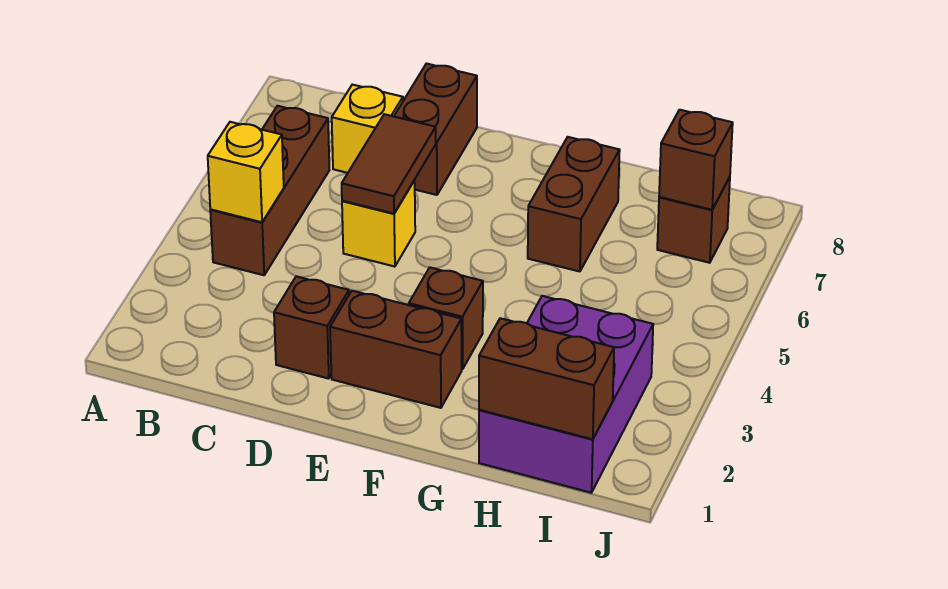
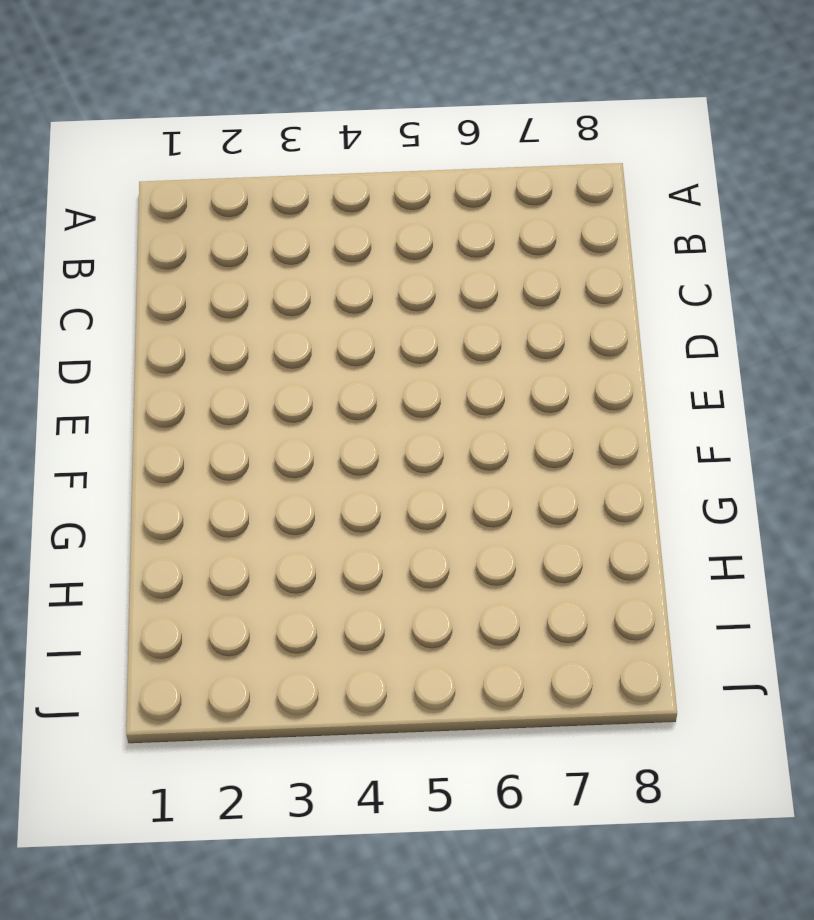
none -> brown brick B4:B6 level 1
none -> yellow brick C7 level 1
none -> brown brick D2 level 1

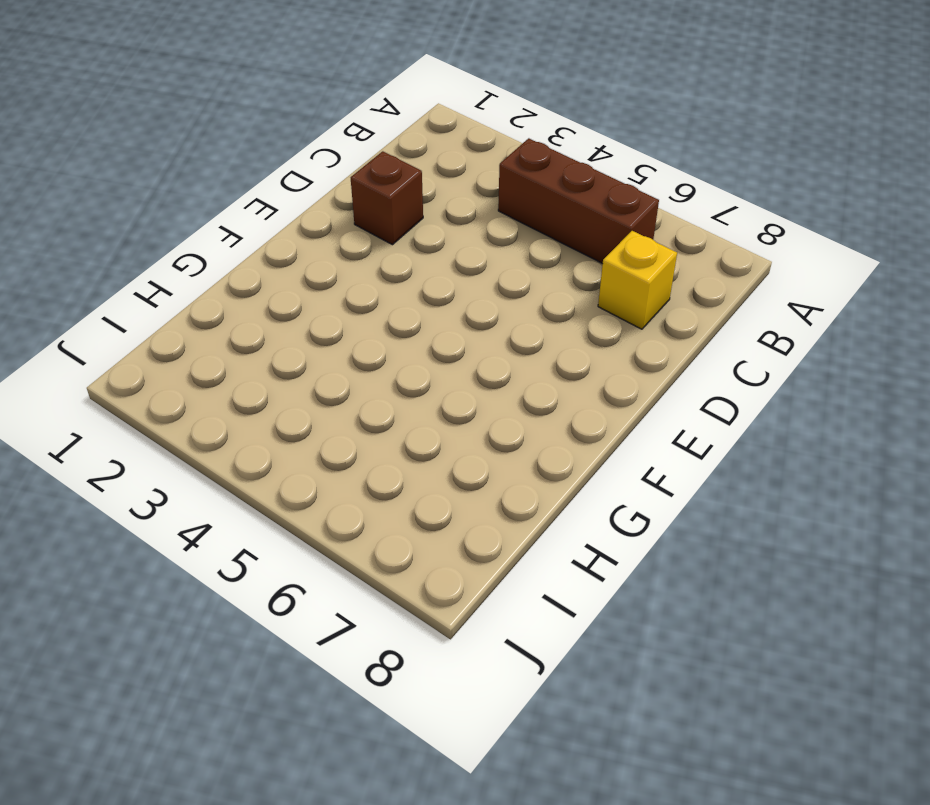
none -> yellow brick D5 level 1
none -> brown brick D7:D8 level 1
none -> brown brick E2:F2 level 1

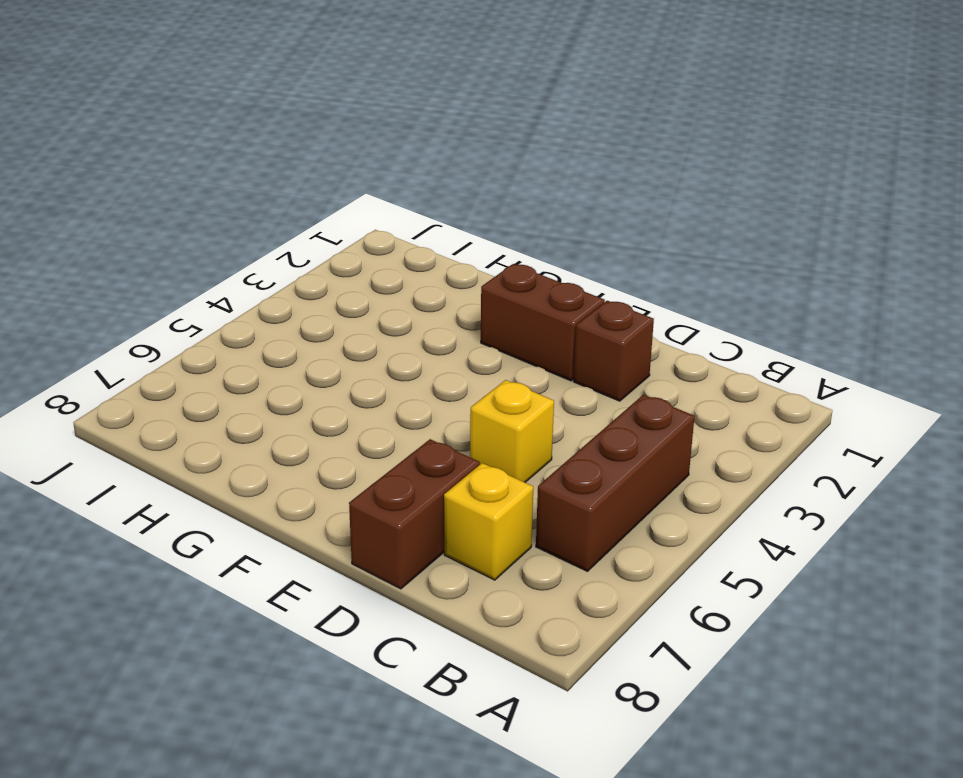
none -> brown brick F3 level 1
none -> brown brick G6:G7 level 1
none -> purple brick H1:I3 level 1

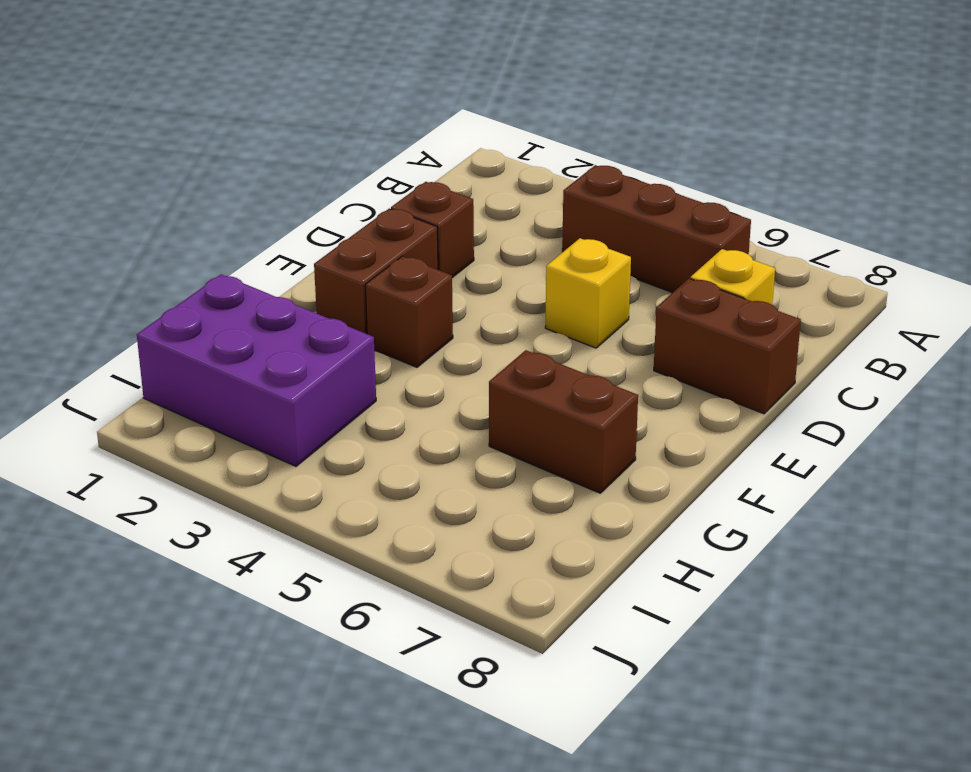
none -> brown brick I7 level 1
none -> yellow brick B4 level 2
none -> brown tile D5:D6 level 2

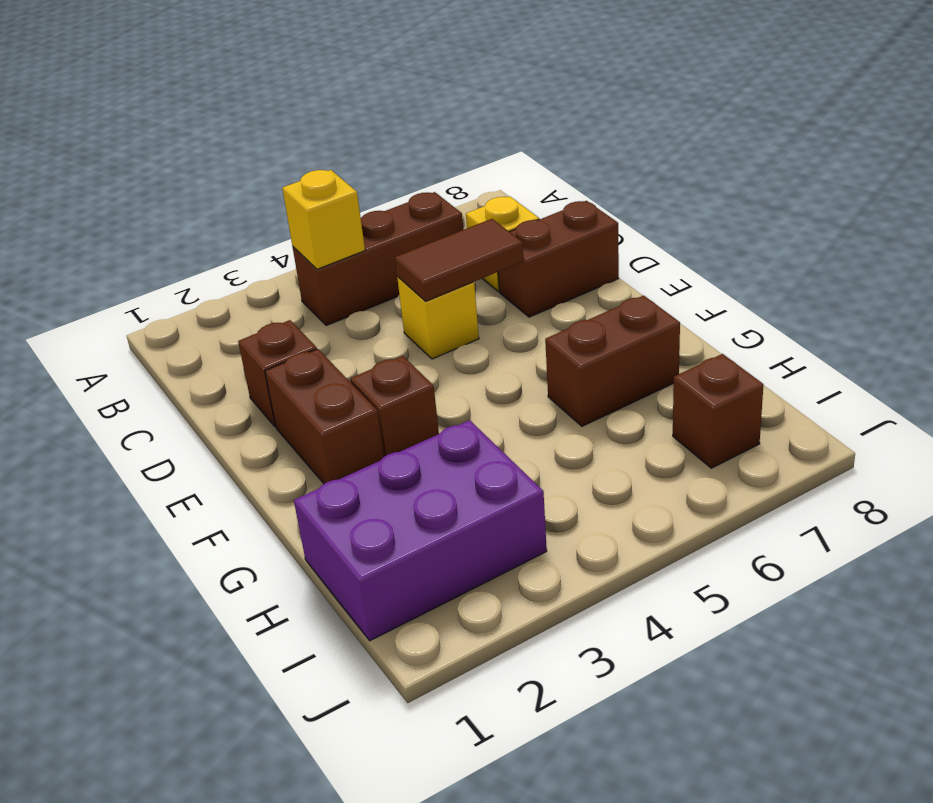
none -> brown brick H1:I1 level 2
none -> brown brick I7 level 2

